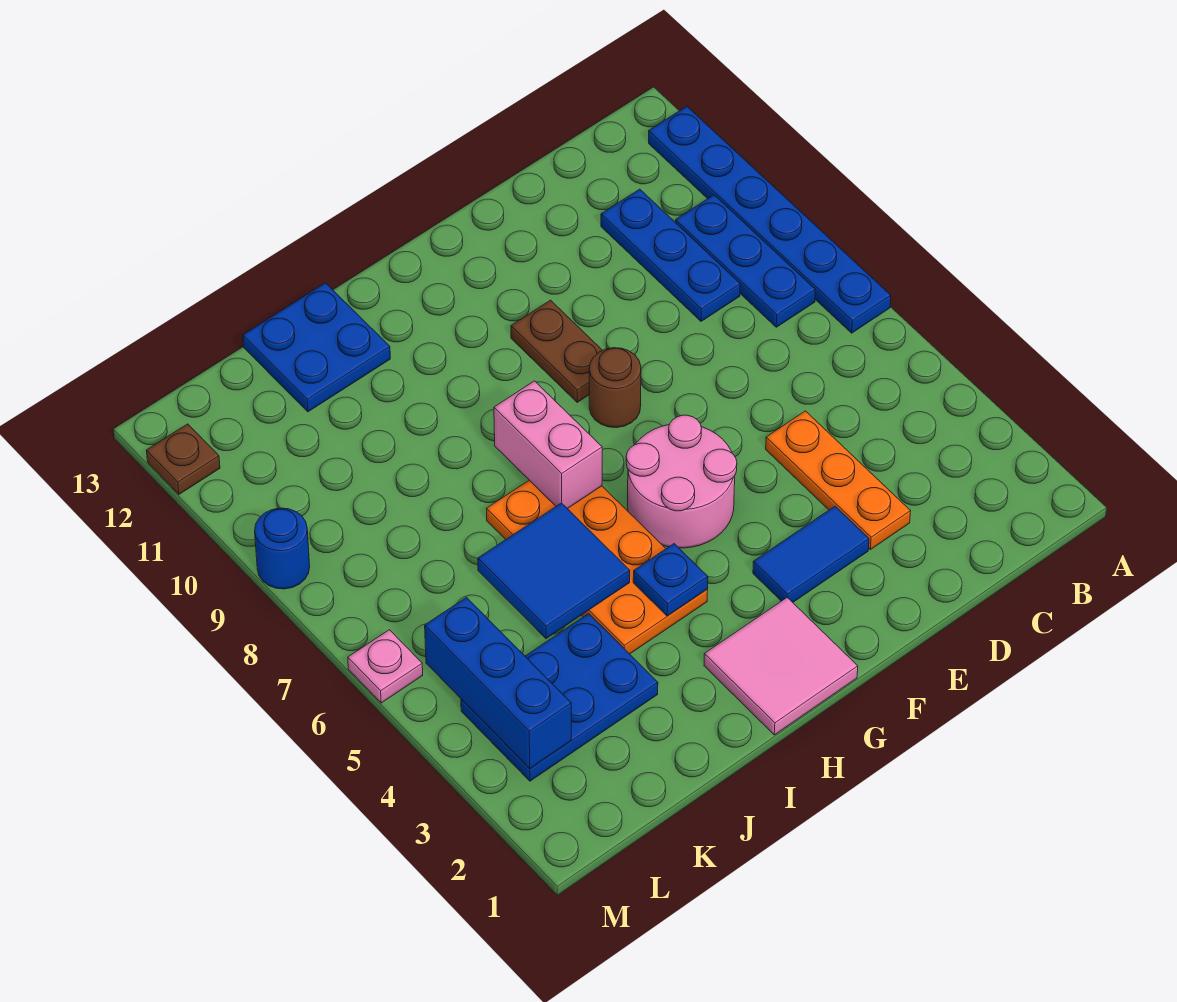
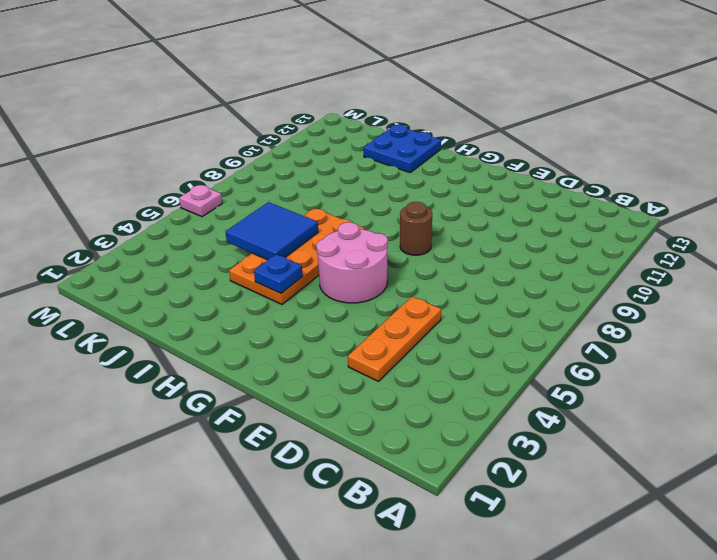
none -> blue plate A7:A12 level 1
none -> blue plate B8:B10 level 1
none -> blue plate C9:C11 level 1

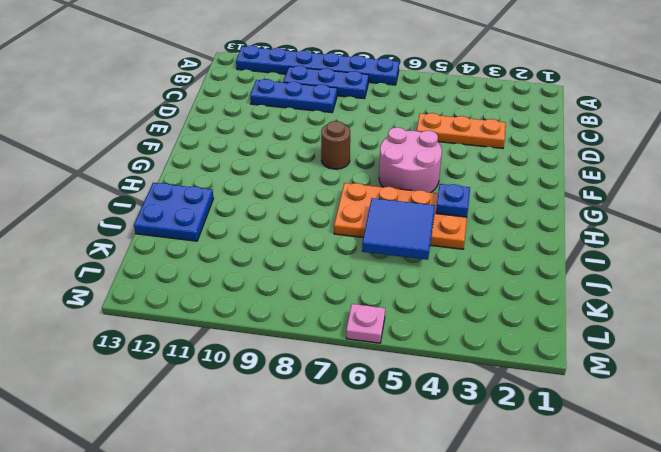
none -> blue tile E3:F3 level 1
none -> brown plate F9:F10 level 1
none -> pink tile G1:H2 level 1

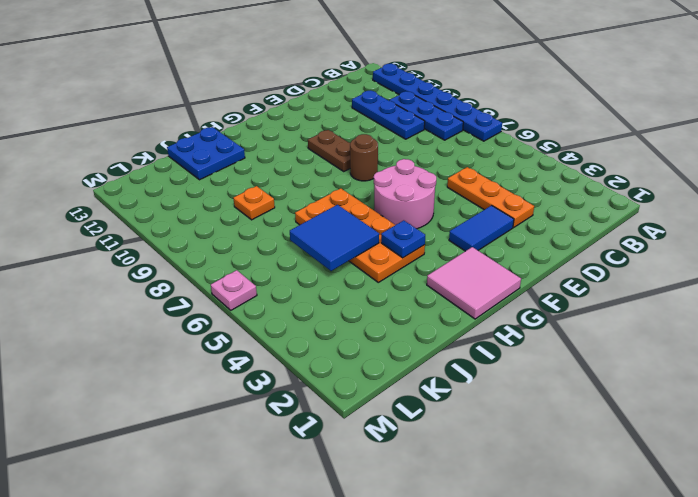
orange plate J9 level 1 -> none
none -> blue plate J3:L4 level 1
none -> blue round brick M9 level 1
none -> brown plate M12 level 1

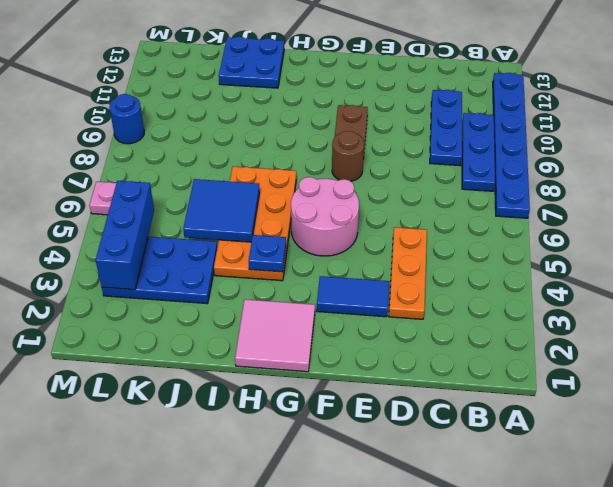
none -> brown plate M12 level 1
none -> pink brick H7:H8 level 2

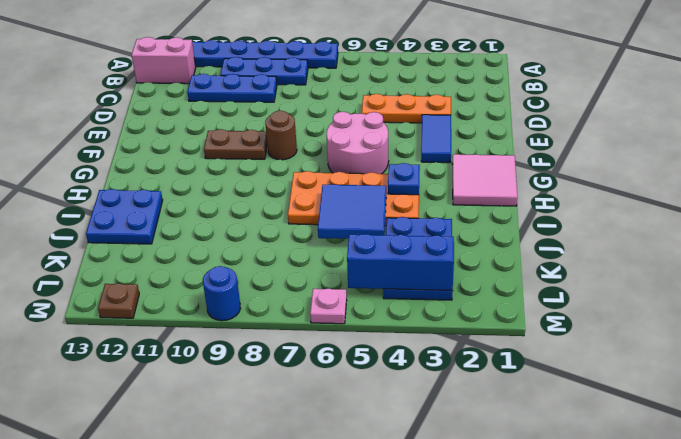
pink brick B12:B13 level 1 -> pink brick H7:H8 level 2

